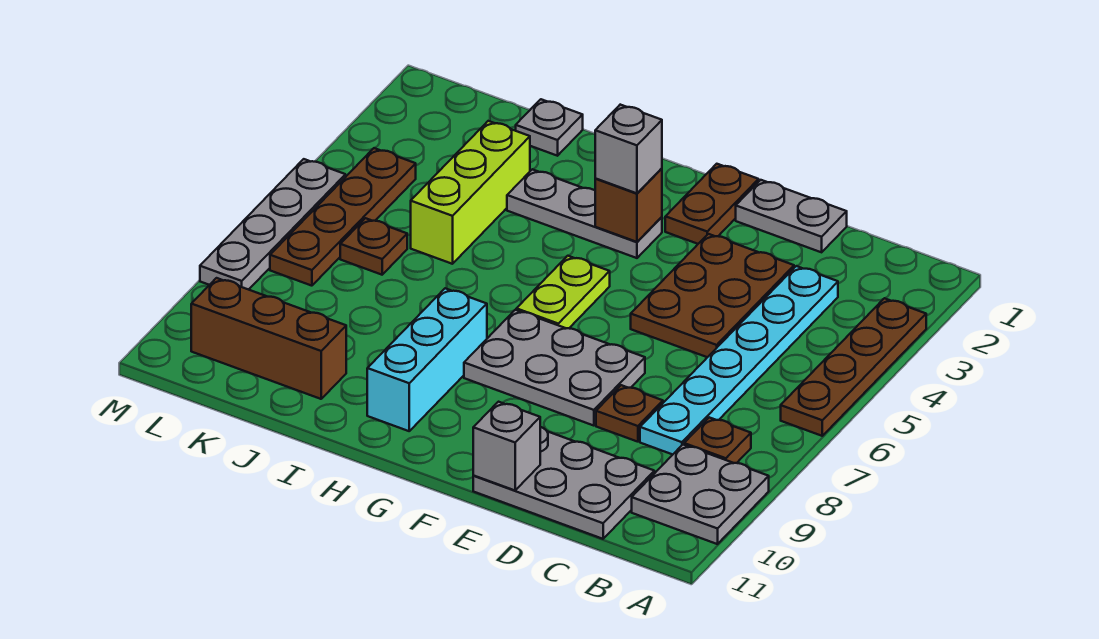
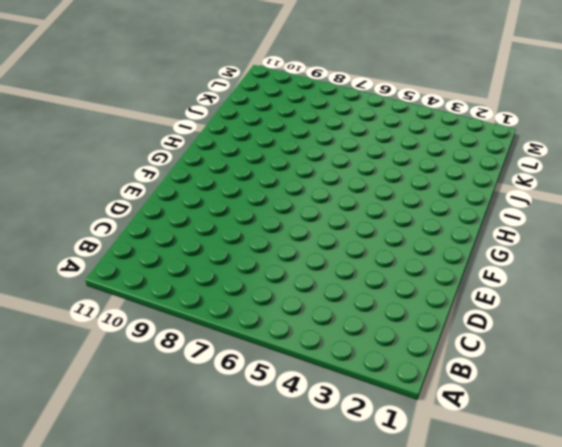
none -> brown plate A3:A6 level 1
none -> grey plate A9:B10 level 1
none -> brown plate B8 level 1

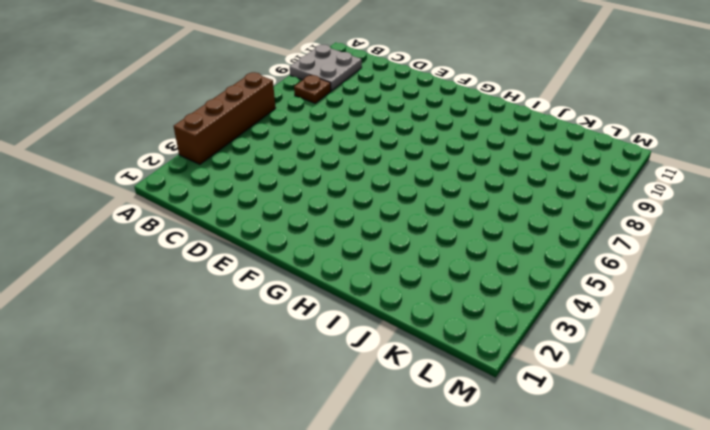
brown brick A3:A6 level 1 -> brown plate A3:A6 level 1
none -> cyan plate C3:C8 level 1
none -> grey plate C10:E11 level 1
none -> grey plate D1:E1 level 1

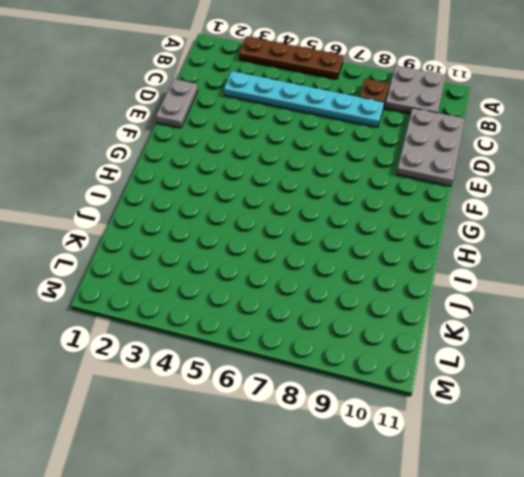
none -> brown plate D3:E5 level 1
none -> brown plate D8 level 1
none -> grey plate E7:G8 level 1

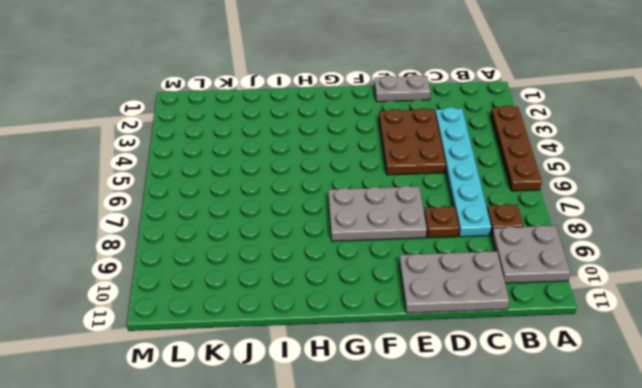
none -> brown plate F1:F2 level 1
none -> grey plate G3:I3 level 1
none -> lime plate G5:G6 level 1

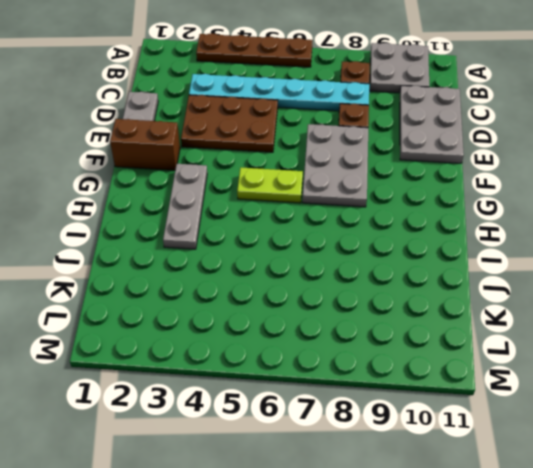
brown brick F1:F2 level 1 -> brown plate F1:F2 level 1
none -> cyan brick H8:H10 level 1
none -> grey plate J1 level 1
none -> lime brick J3:J5 level 1

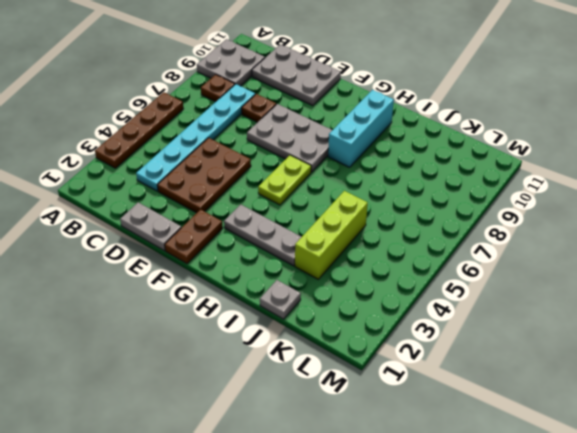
none -> brown brick J10:L10 level 1
none -> brown plate K6 level 1
none -> brown plate L4:L7 level 1

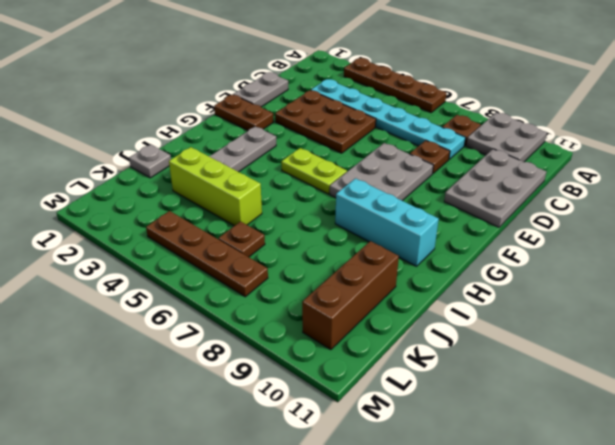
none -> grey plate M5:M8 level 1
none -> grey brick E11 level 2
none -> brown brick G3 level 2

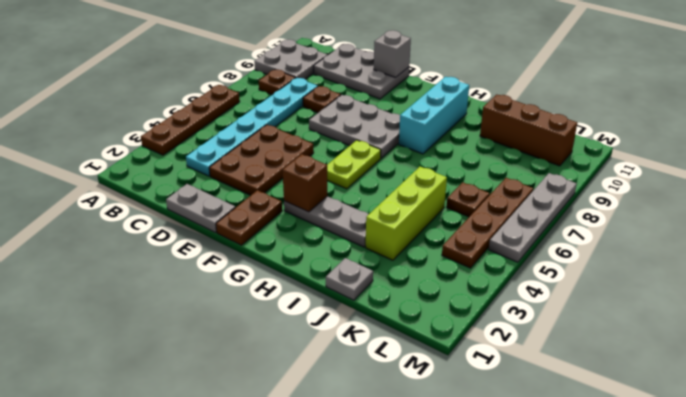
none -> grey brick G3 level 3

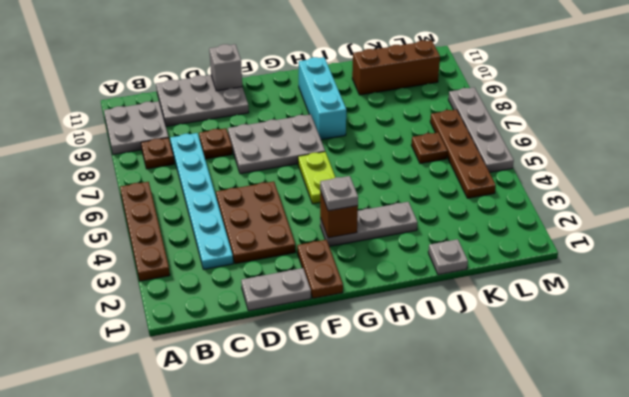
grey plate G3 level 3 -> grey brick G3 level 3
none -> lime brick J3:J5 level 1

